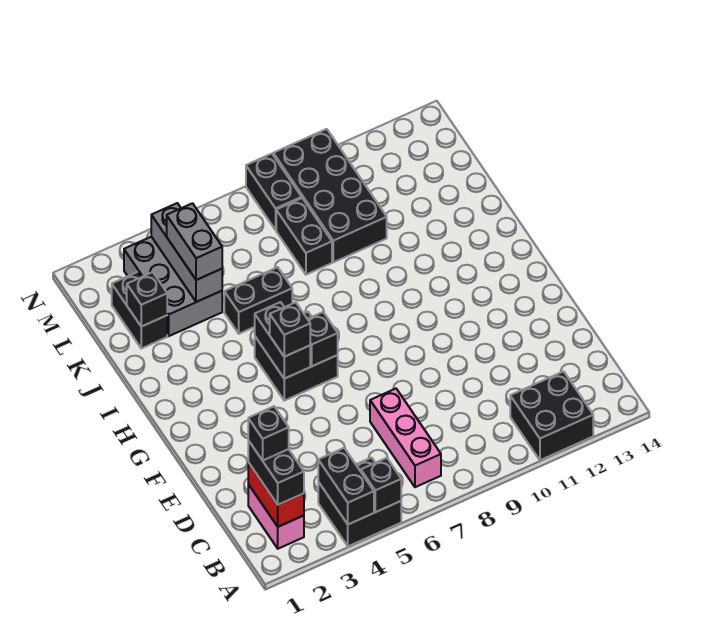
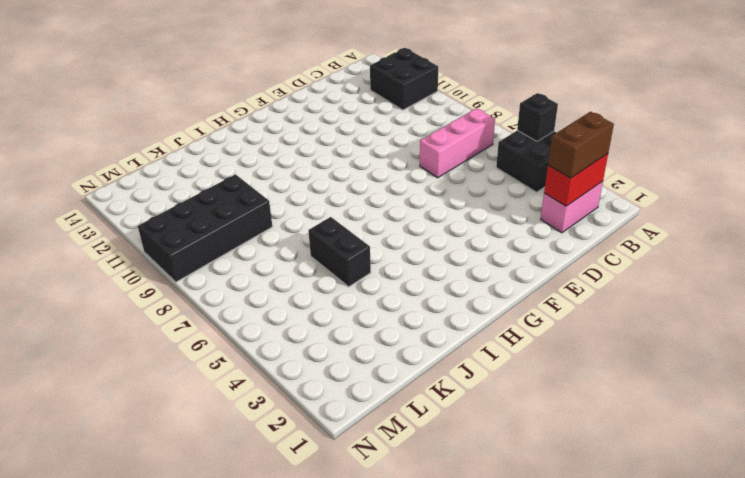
brown brick B2:C2 level 3 -> black brick B2:C2 level 3
none -> black brick G5:H6 level 1
none -> black brick K2:L2 level 1
none -> grey brick K3:M4 level 1

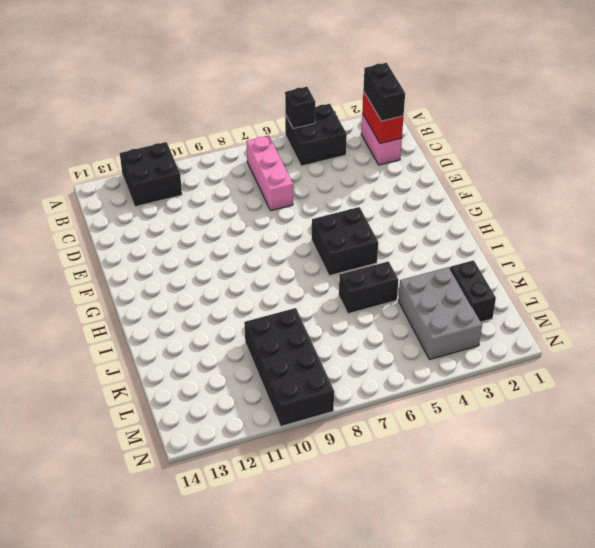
none -> black brick K8:L8 level 1
none -> black brick M8:N8 level 1
none -> black brick A4:B4 level 2

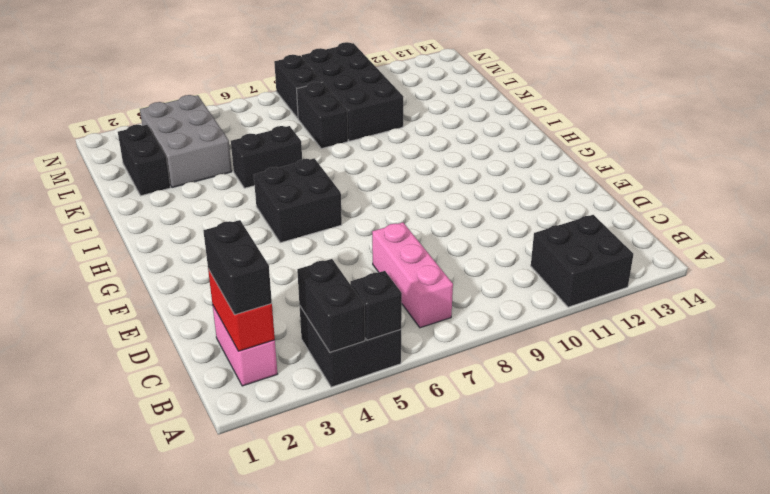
none -> black brick G5:H5 level 2
none -> black brick G6 level 2
none -> black brick K2 level 2

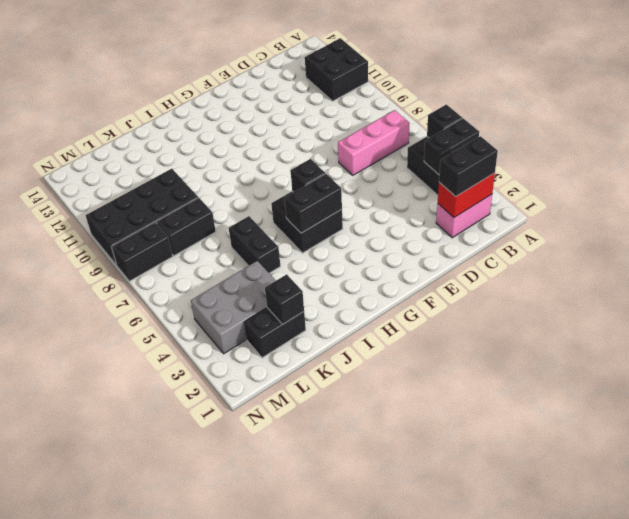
none -> grey brick K4:M4 level 2
none -> black brick G5 level 3
none -> grey brick K4:L4 level 3

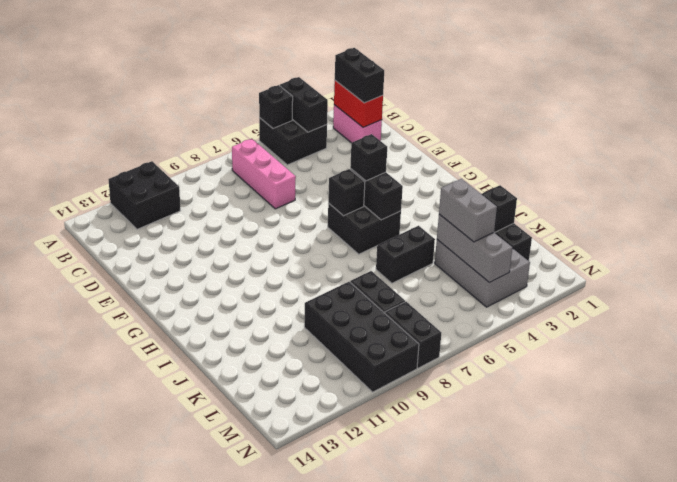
none -> black brick C2 level 4

